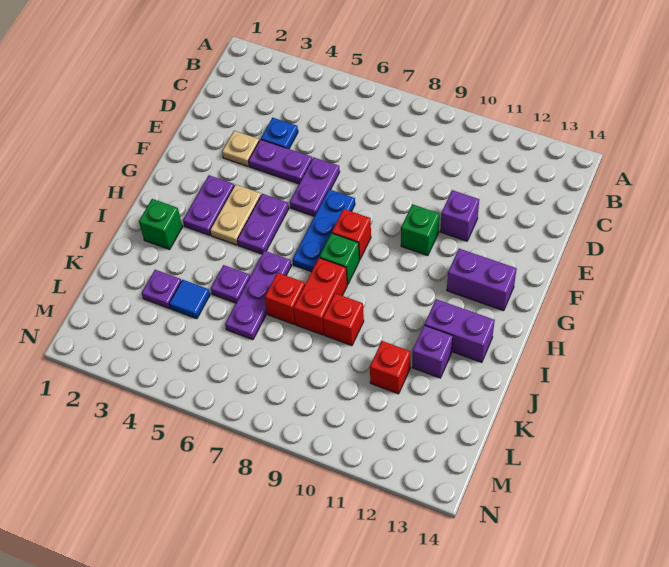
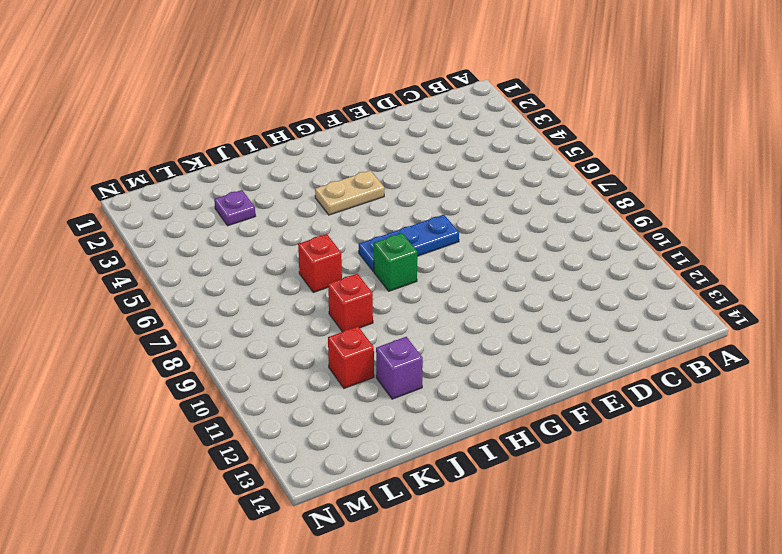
none -> blue plate D4 level 1
none -> tan plate E3 level 1
none -> purple plate E4:E5 level 1

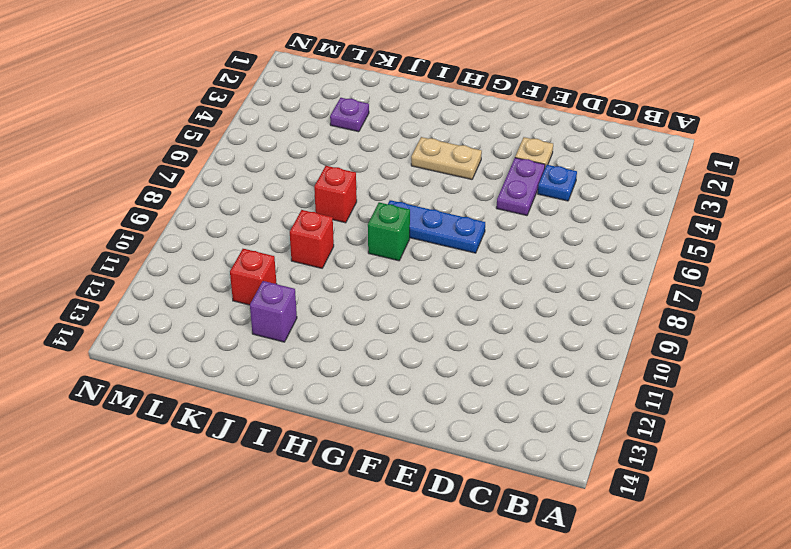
none -> purple plate E6:F6 level 1
none -> purple brick E11 level 1
none -> green brick F10 level 1

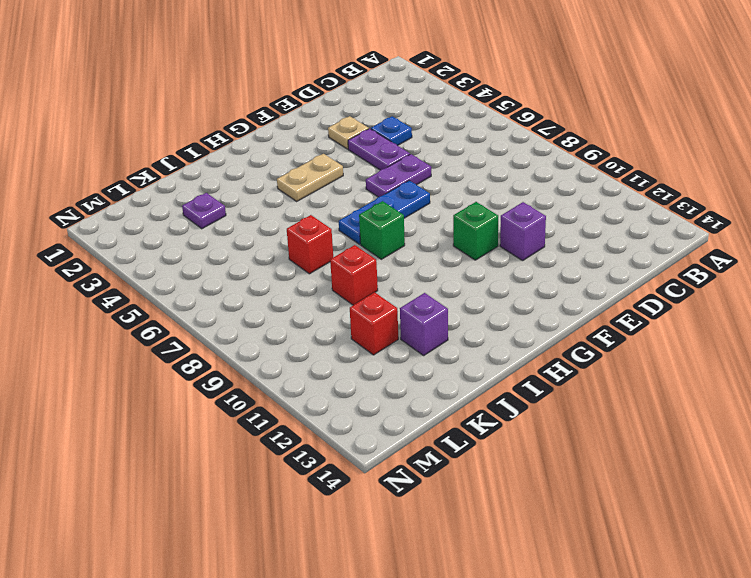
none -> purple plate G3:H3 level 1
none -> purple plate G5:H5 level 1
none -> red brick G8 level 1

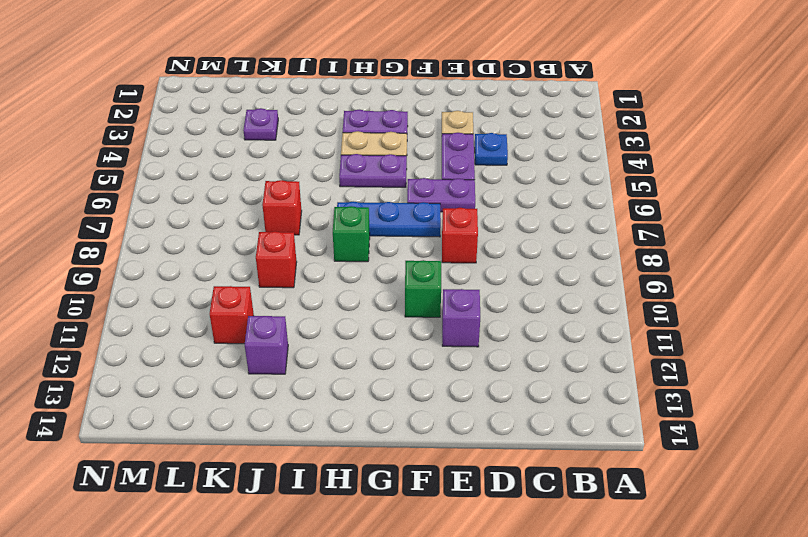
red brick E8 level 1 -> red brick G8 level 1
none -> purple brick G12:G13 level 1
none -> green brick I2 level 1
none -> purple plate I6:K6 level 1

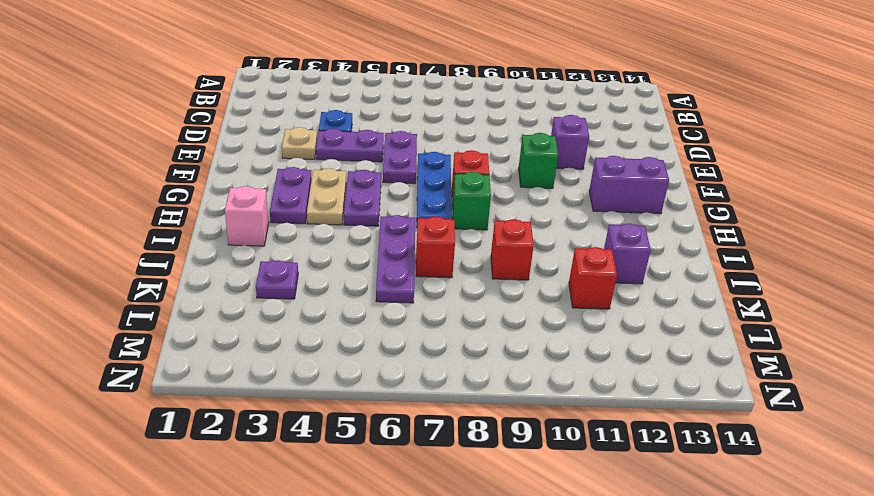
pink brick I2 level 1 -> green brick I2 level 1
none -> red brick I8:J8 level 1
none -> purple brick I12:I13 level 1
none -> purple plate J5 level 1

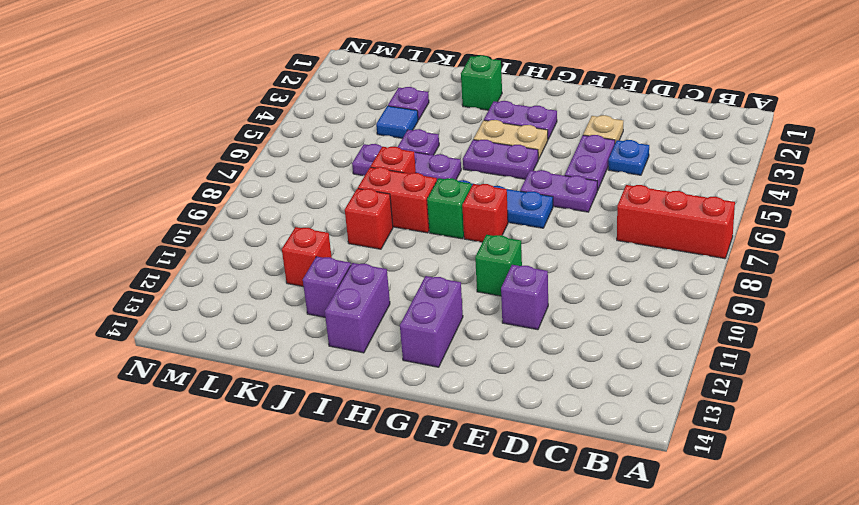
red brick A7:C7 level 1 -> none

